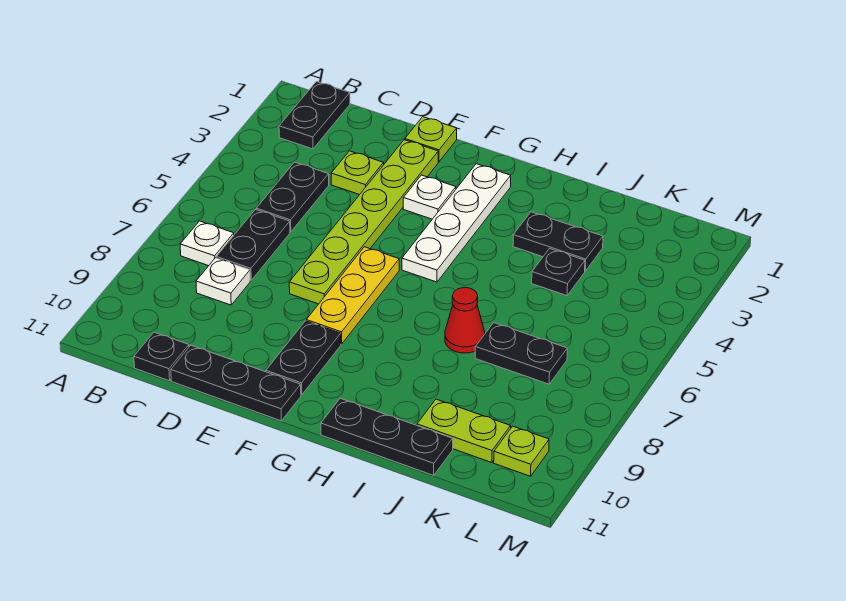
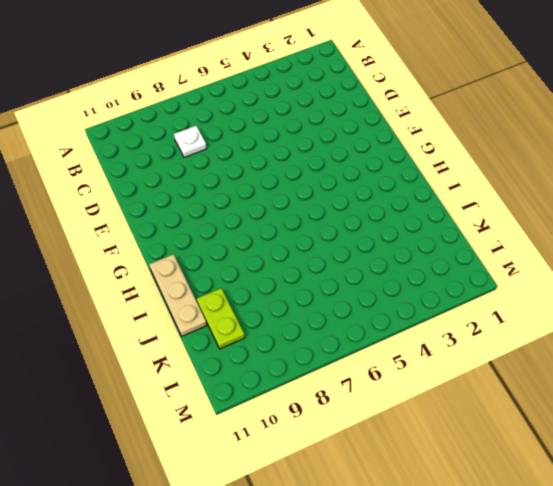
tan plate H11:J11 level 1 -> black plate H11:J11 level 1
none -> black plate B1:B2 level 1
none -> white plate B7 level 1
none -> black plate C4:C5 level 1

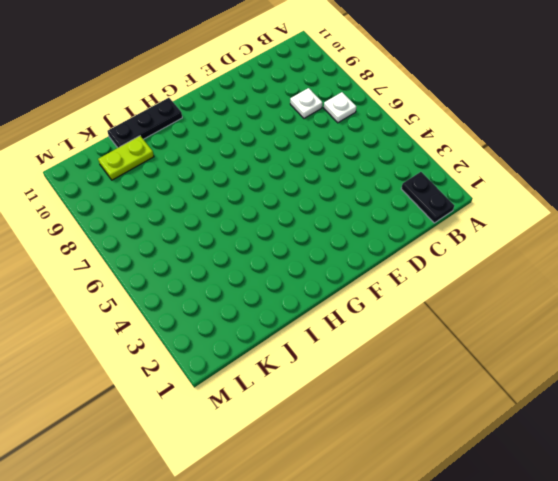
none -> black plate C4:C5 level 1
none -> black plate C6:C7 level 1
none -> black plate C11 level 1

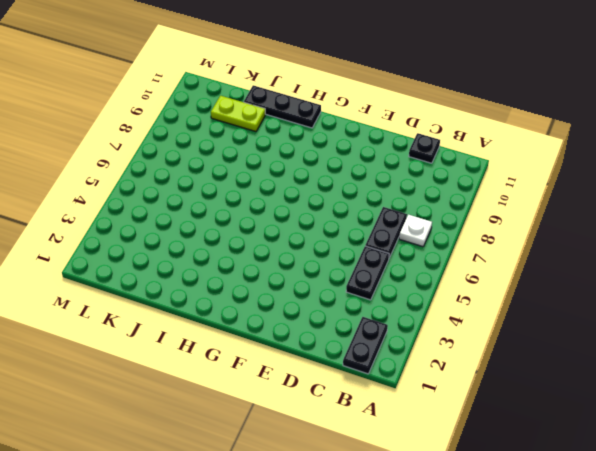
none -> white plate C8 level 1
none -> lime plate D3 level 1
none -> black plate D11:F11 level 1

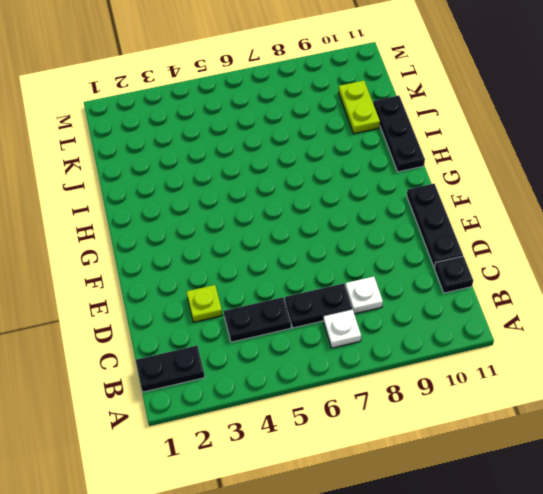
none -> lime plate E1 level 1
none -> lime plate E2:E7 level 1
none -> white plate F3 level 1

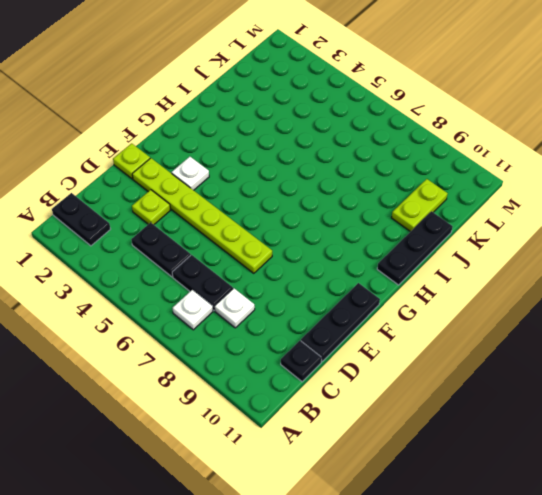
none -> yellow plate F6:F8 level 1
none -> black plate F9:F10 level 1
none -> white plate G2:G5 level 1

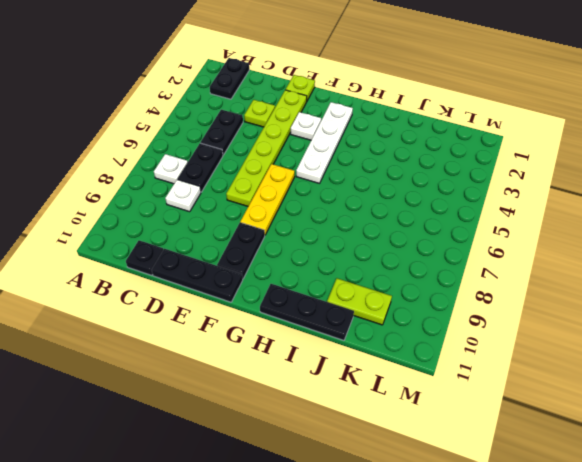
none -> black plate I3:J3 level 1
none -> red cone I7 level 1
none -> black plate J4 level 1

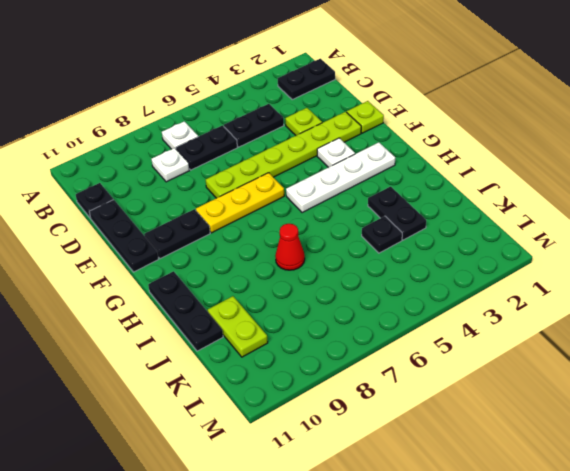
none -> black plate J7:K7 level 1
none -> lime plate L10 level 1

